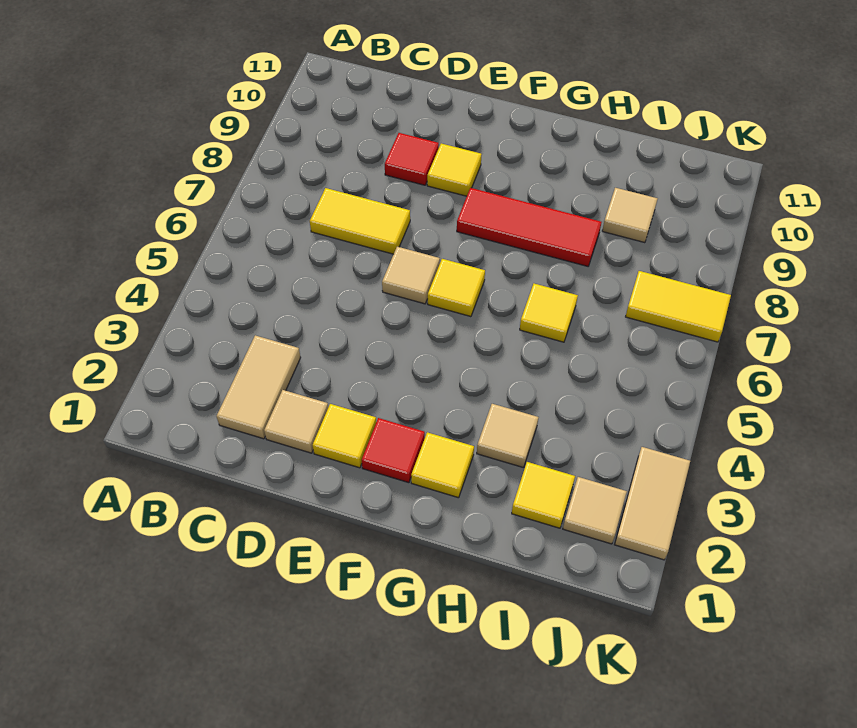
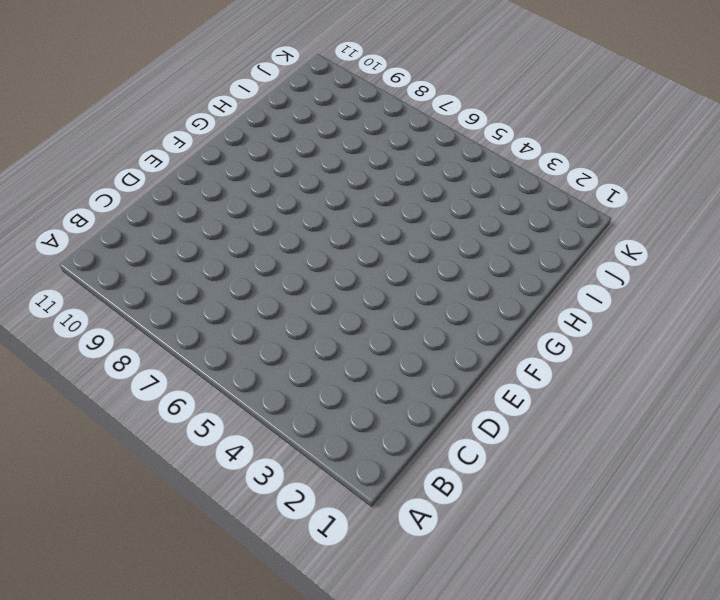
none -> tan tile C2:C3 level 1
none -> yellow tile C7:D7 level 1
none -> tan tile D2 level 1

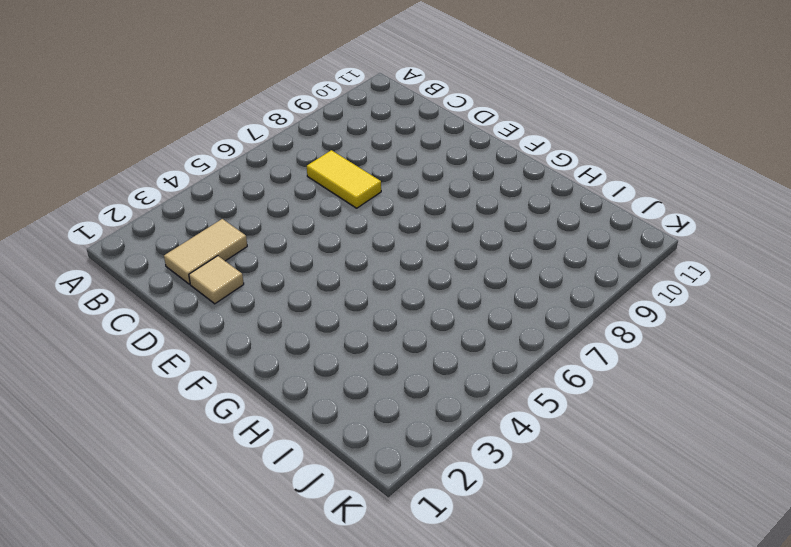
none -> red tile D9 level 1
none -> yellow tile E2 level 1
none -> tan tile E6 level 1

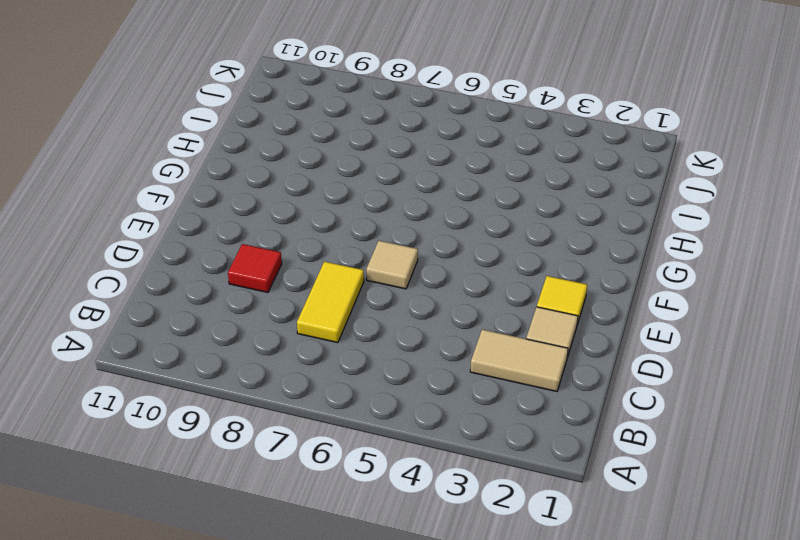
none -> yellow tile E9 level 1
none -> red tile F2 level 1
none -> yellow tile F6 level 1

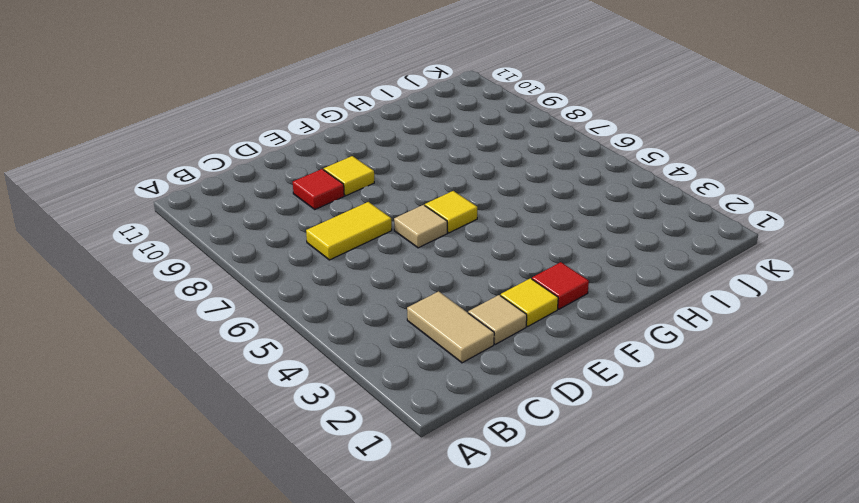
none -> red tile F8:H8 level 1
none -> yellow tile G2 level 1
none -> tan tile H3 level 1

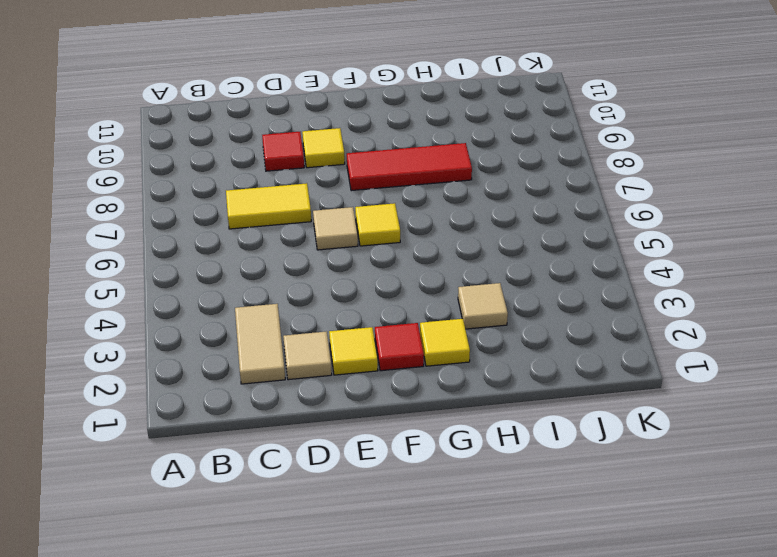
none -> yellow tile H6 level 1
none -> yellow tile I2 level 1
none -> tan tile I9 level 1

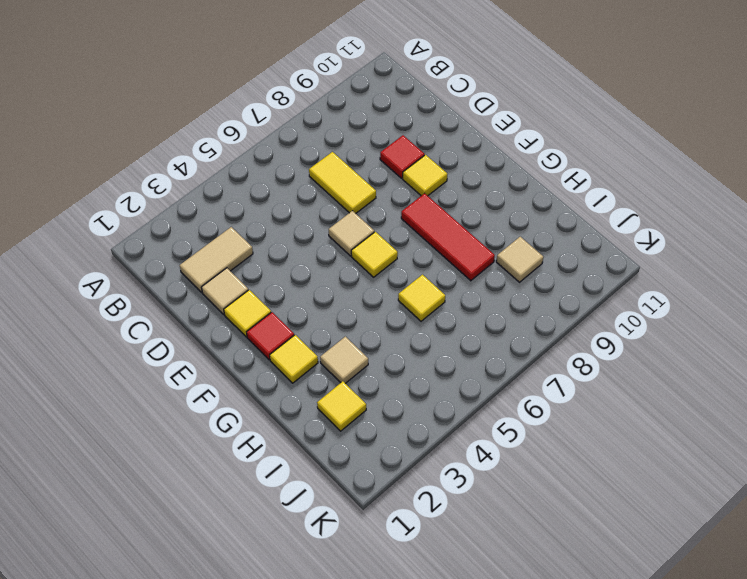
none -> tan tile J2 level 1
none -> yellow tile J7:K7 level 1
none -> tan tile K2:K3 level 1

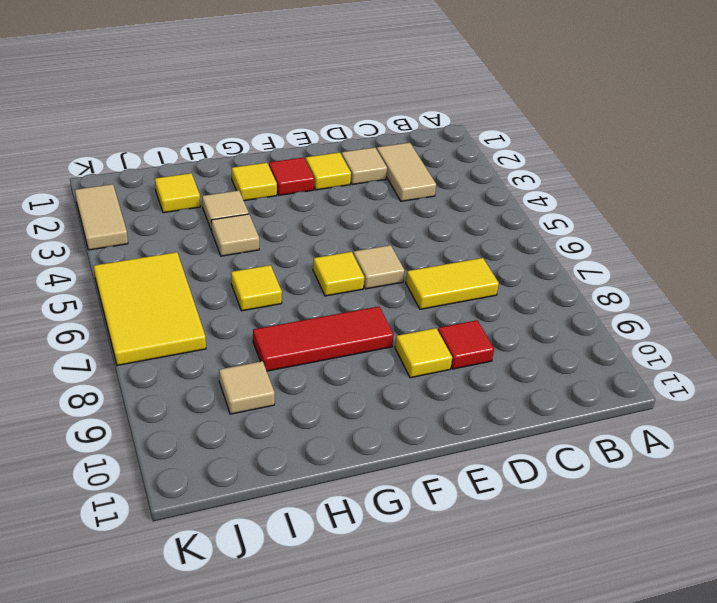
tan tile H4 level 1 -> tan tile J2 level 1
yellow tile J5:K7 level 1 -> yellow tile J7:K7 level 1

